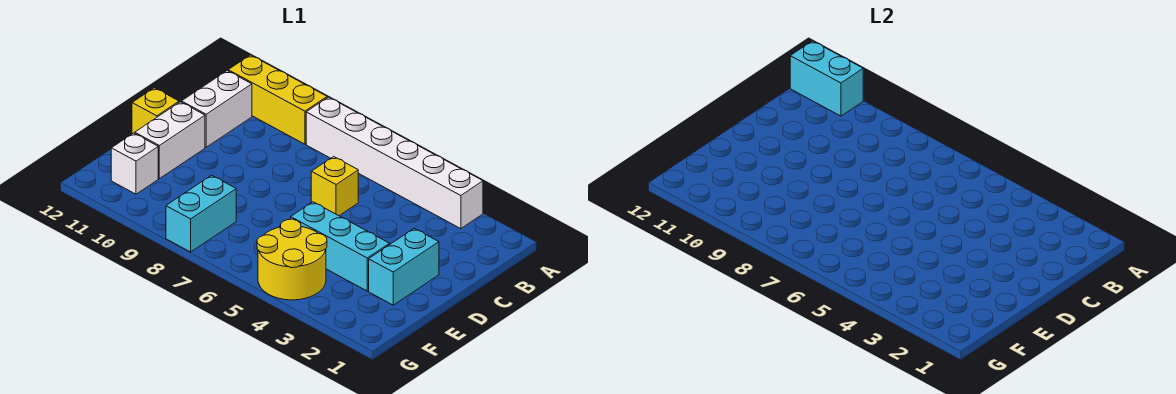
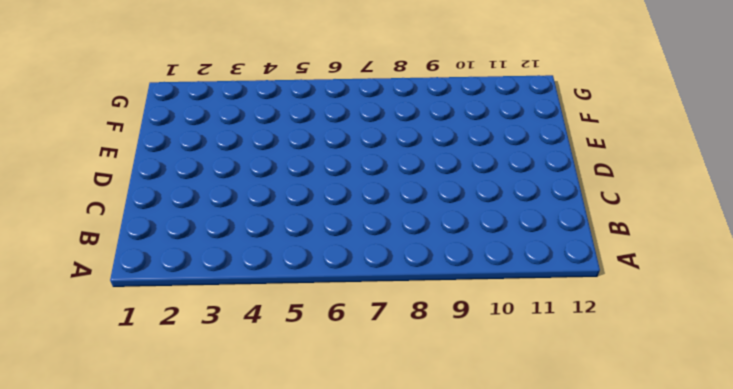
none -> white brick A3:A8 level 1
none -> yellow brick A9:A11 level 1
none -> white brick B11:C11 level 1

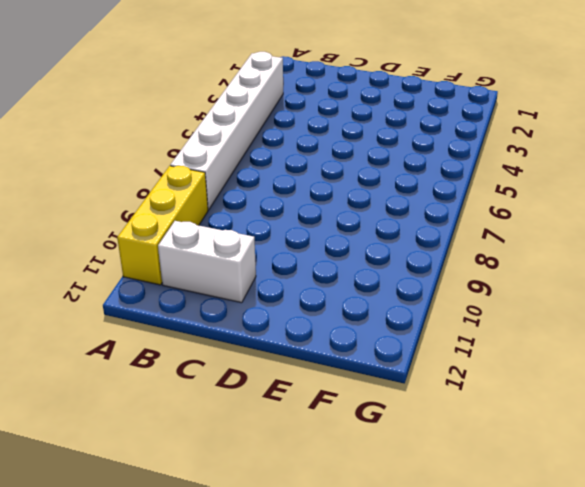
none -> yellow brick C6 level 1
none -> cyan brick D2:E2 level 1
none -> white brick D11:E11 level 1

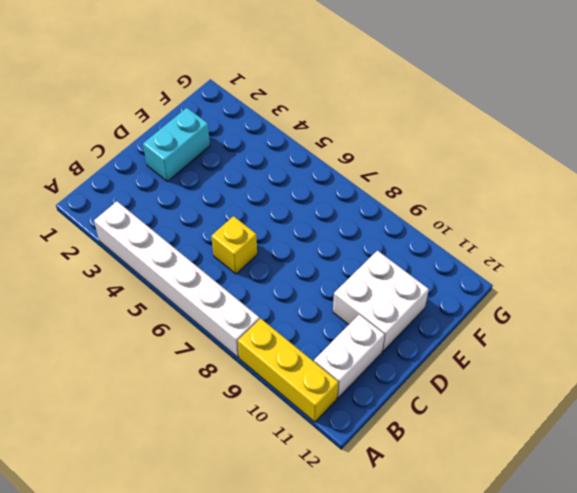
white brick D10:E11 level 1 -> white brick D11:E11 level 1
none -> yellow brick D12 level 1
none -> cyan brick E3:E5 level 1
none -> yellow round brick F4:G5 level 1

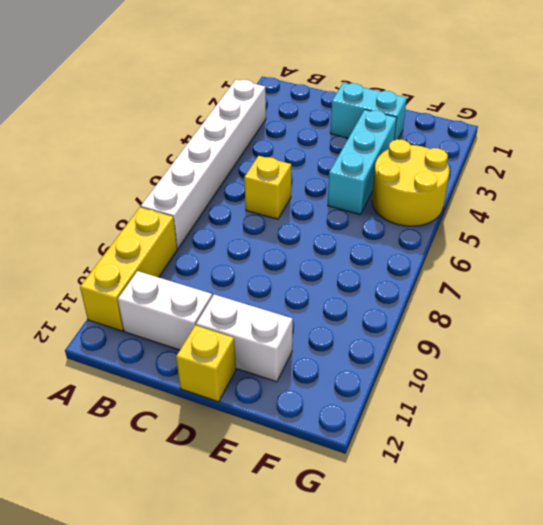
none -> cyan brick F8:G8 level 1
none -> white brick F11 level 1
none -> cyan brick A11:A12 level 2

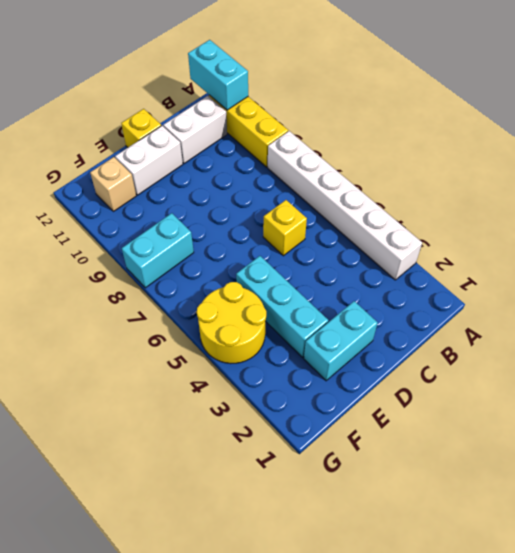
tan brick F11 level 1 -> white brick F11 level 1

